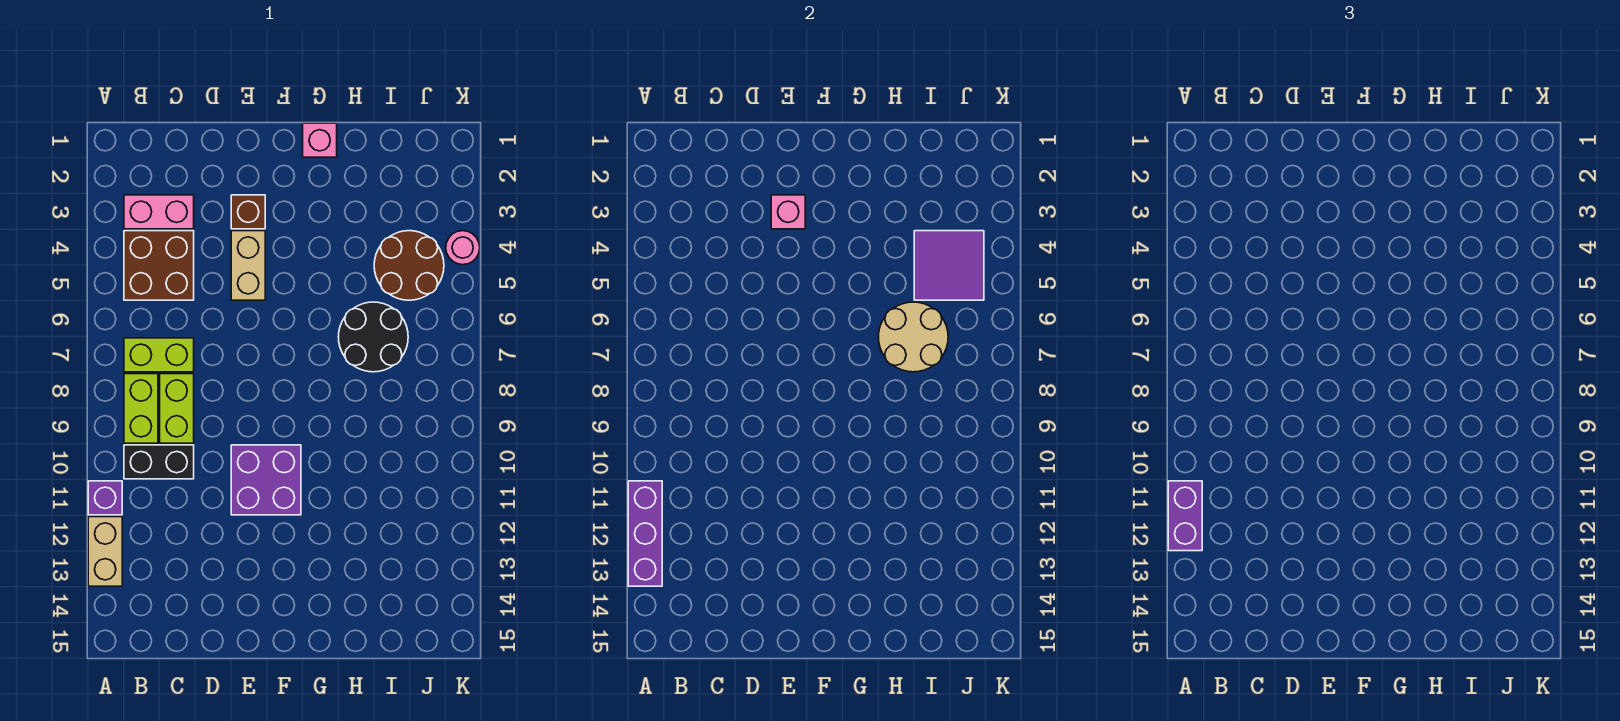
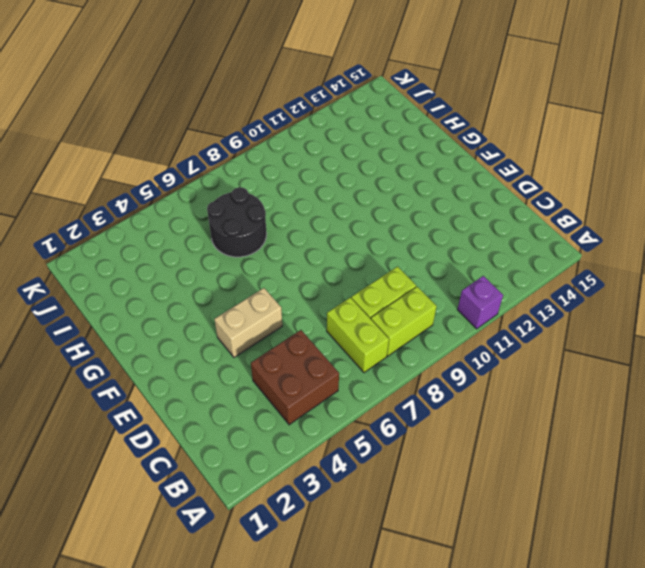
none -> tan brick A12:A13 level 1
none -> pink brick B3:C3 level 1
none -> black brick B10:C10 level 1

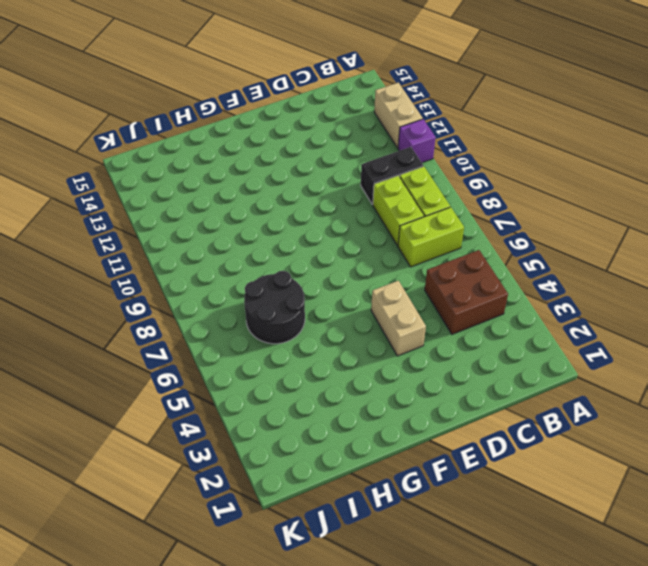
none -> pink brick B3:C3 level 1
none -> brown brick E3 level 1
none -> purple brick E10:F11 level 1

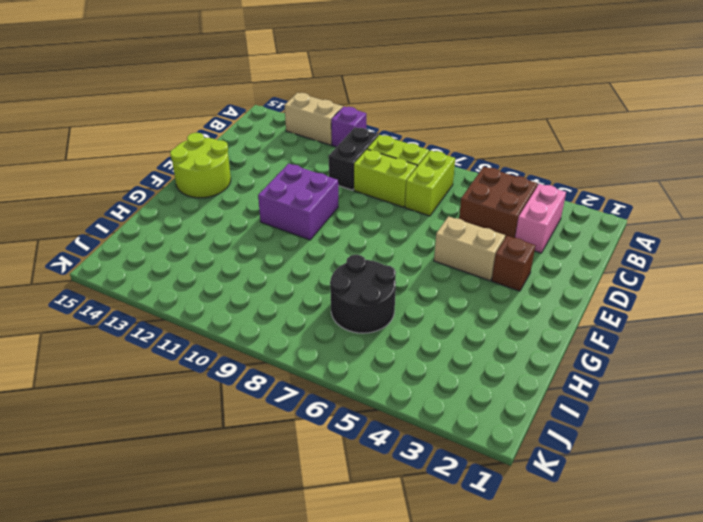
lime round brick E14:F15 level 1 -> none
none -> pink brick G1 level 1
none -> brown round brick I4:J5 level 1
none -> pink round brick K4 level 1

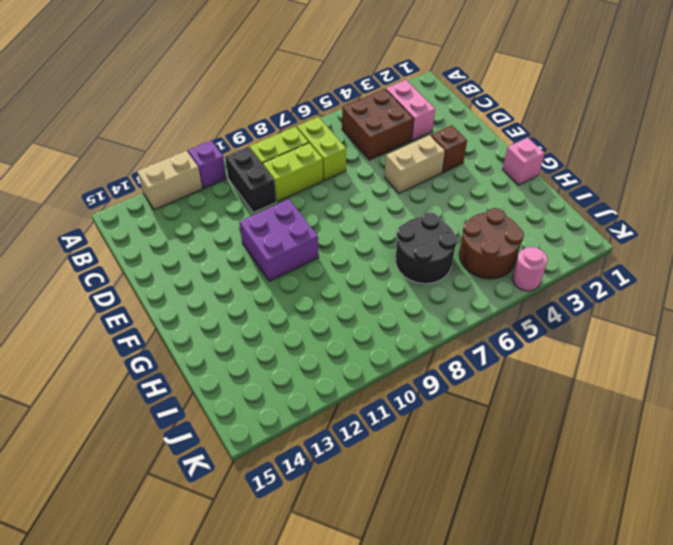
none -> purple brick A11:A13 level 2
none -> pink brick E3 level 2
none -> tan round brick H6:I7 level 2

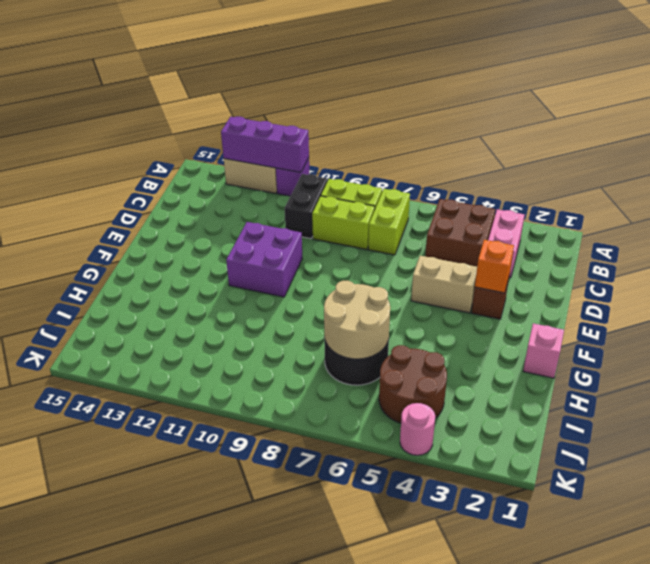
orange brick E3 level 2 -> pink brick E3 level 2
none -> purple tile I4:J5 level 2
none -> purple brick A11:A12 level 3

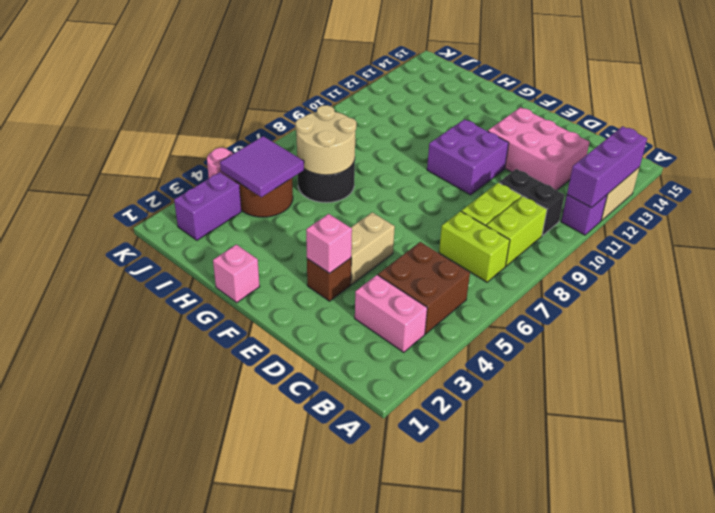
pink brick C12:E13 level 1 -> none
purple brick J2:J3 level 1 -> purple brick A11:A12 level 3

